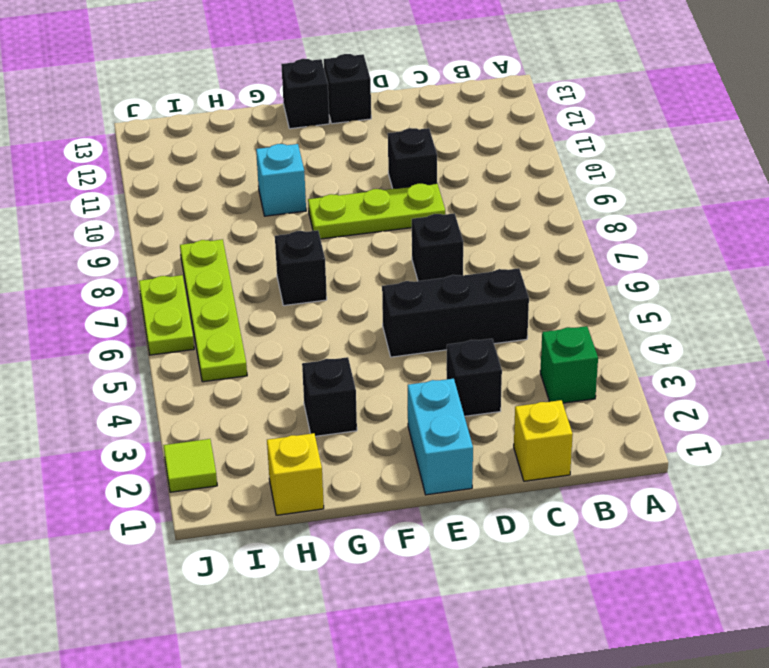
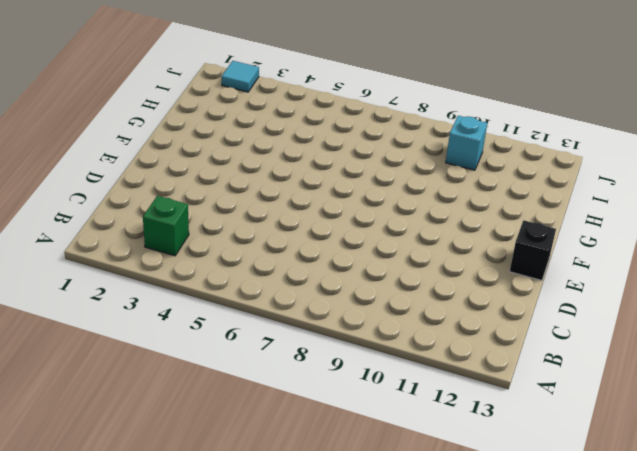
cyan brick I10 level 1 -> cyan brick G10 level 1
cyan tile J2 level 1 -> lime tile J2 level 1
none -> yellow brick C1 level 1
none -> black brick C5:E5 level 1
none -> black brick D3 level 1

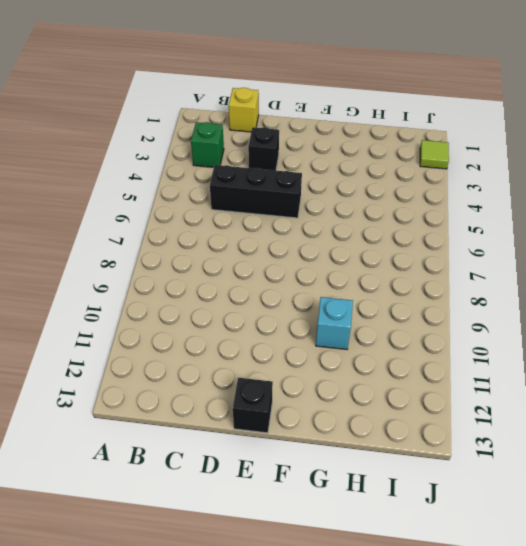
none -> black brick D7 level 1
none -> lime plate D9:F9 level 1
none -> black brick D10 level 1

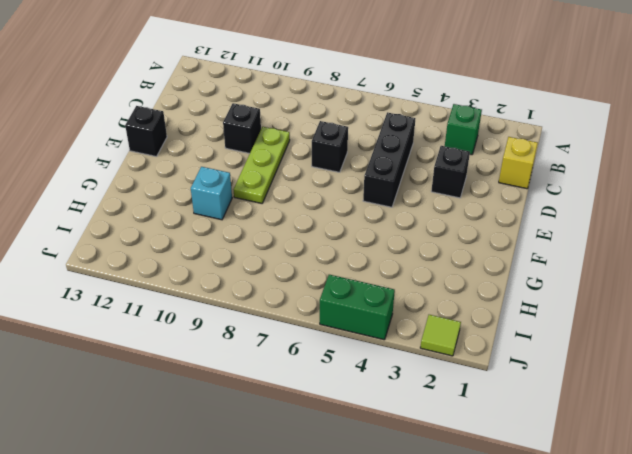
green brick J4:J5 level 1 -> none
none -> cyan brick E1:E2 level 1
none -> black brick F13 level 1
none -> black brick G3 level 1

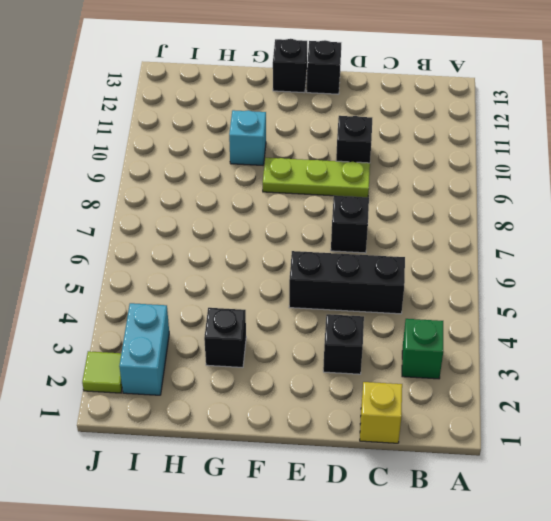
cyan brick I2:I3 level 1 -> cyan brick E1:E2 level 1
none -> black brick G7 level 1
none -> yellow brick H1 level 1
none -> lime plate I5:I8 level 1

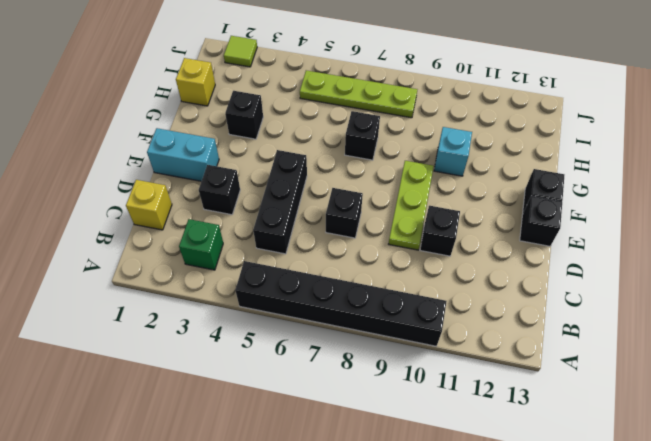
black brick A5:A10 level 1 -> none
none -> lime plate J6:J7 level 1

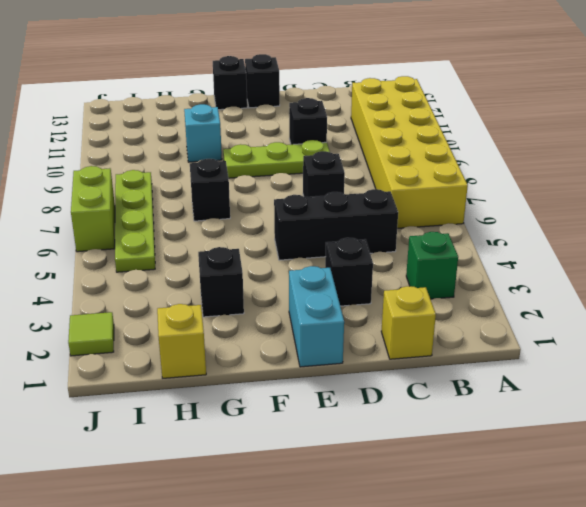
yellow brick A6:B11 level 1 -> none
lime brick J6:J7 level 1 -> lime plate J6:J7 level 1

